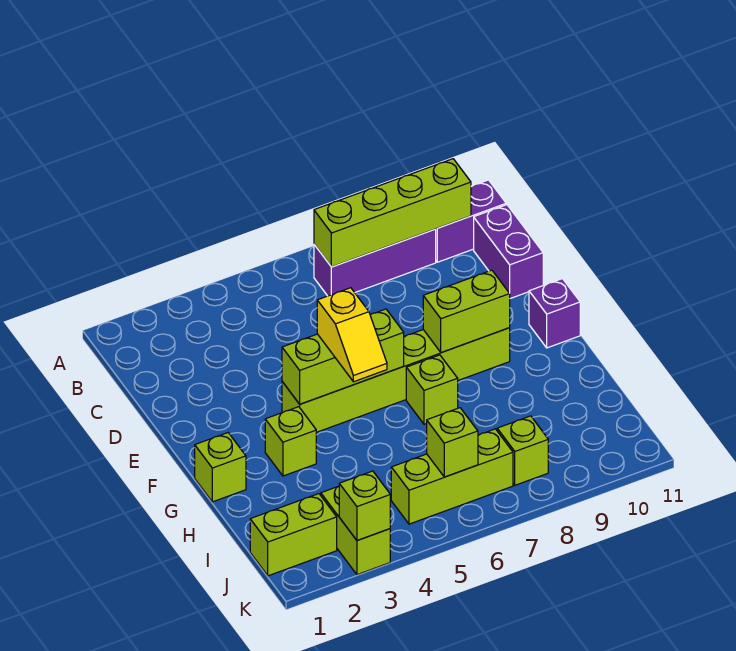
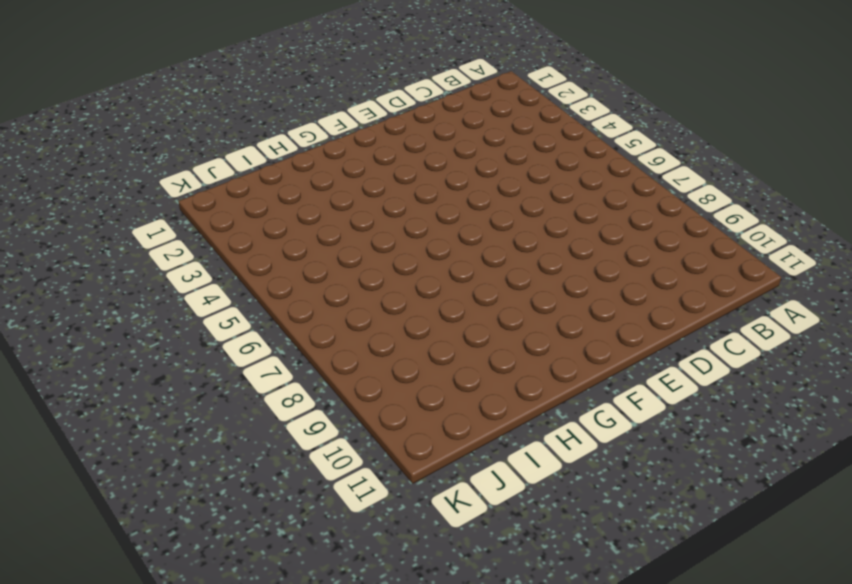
none -> purple brick B7:B9 level 1
none -> purple brick B10:B11 level 1
none -> purple brick C11:D11 level 1

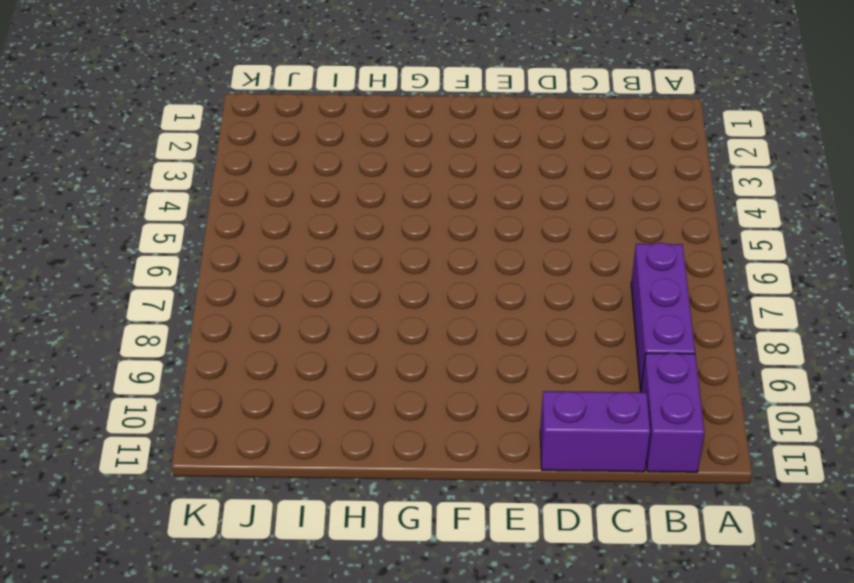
none -> lime brick F4:F9 level 1
none -> purple brick F11 level 1
none -> lime brick G1 level 1

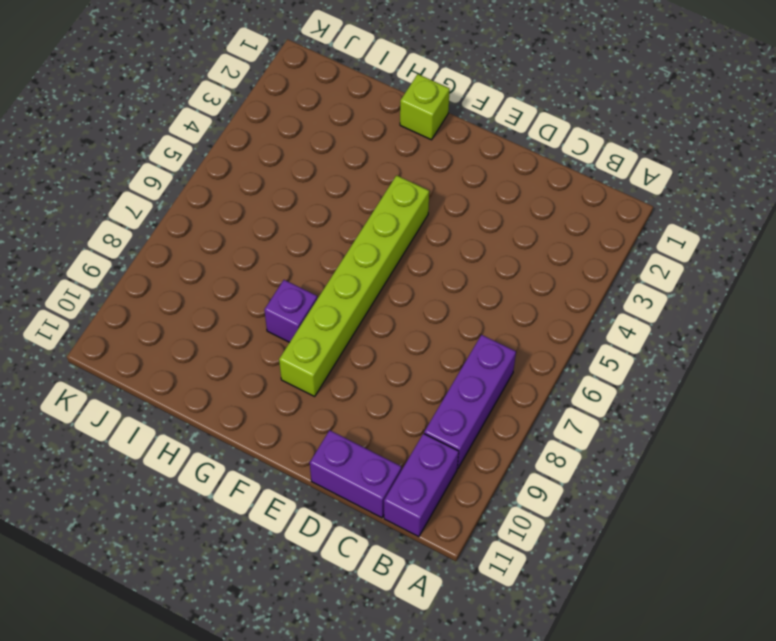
purple brick G8 level 1 -> purple brick F11 level 1
none -> lime brick G3 level 1
none -> lime brick G7 level 1
none -> lime brick J1:J2 level 1

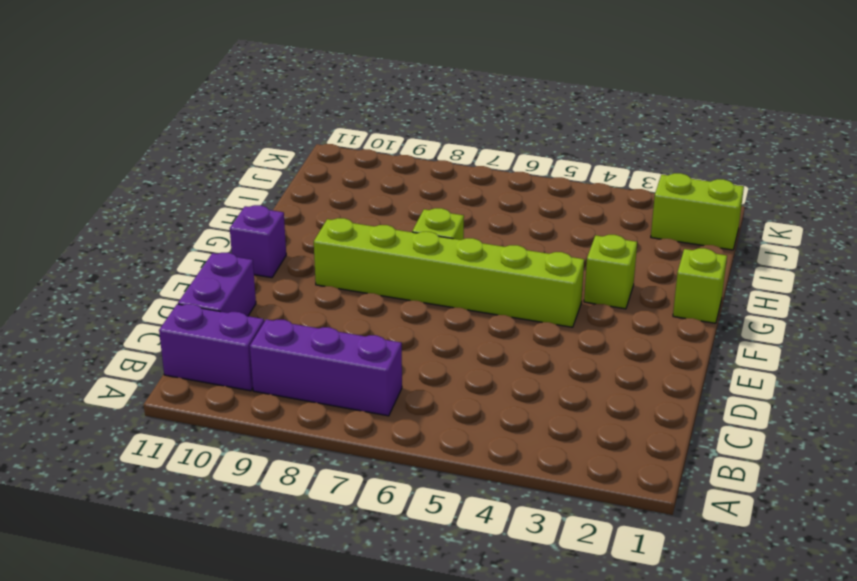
none -> lime brick J3:K3 level 1
none -> lime brick J5:J7 level 1
none -> lime brick J8 level 1

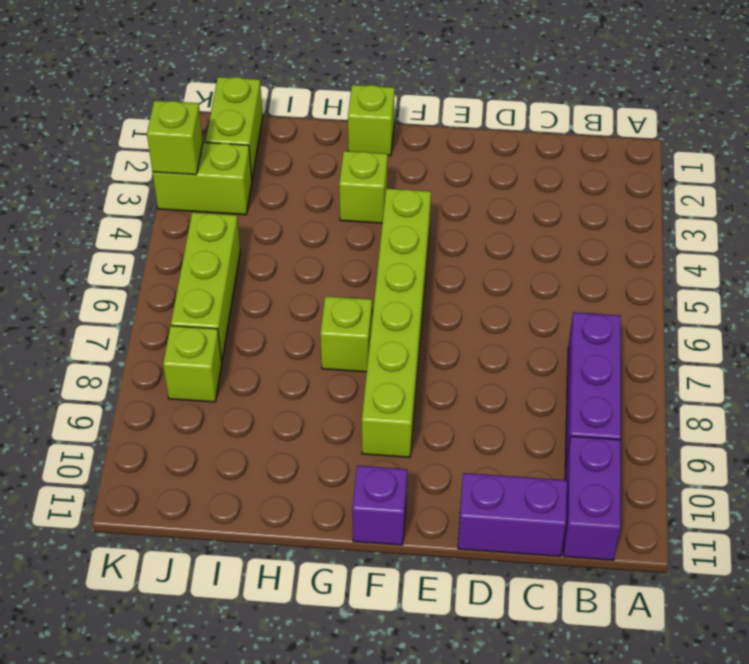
none -> lime brick B7:B10 level 2
none -> lime brick F4:F6 level 2
none -> lime brick F8:F9 level 2

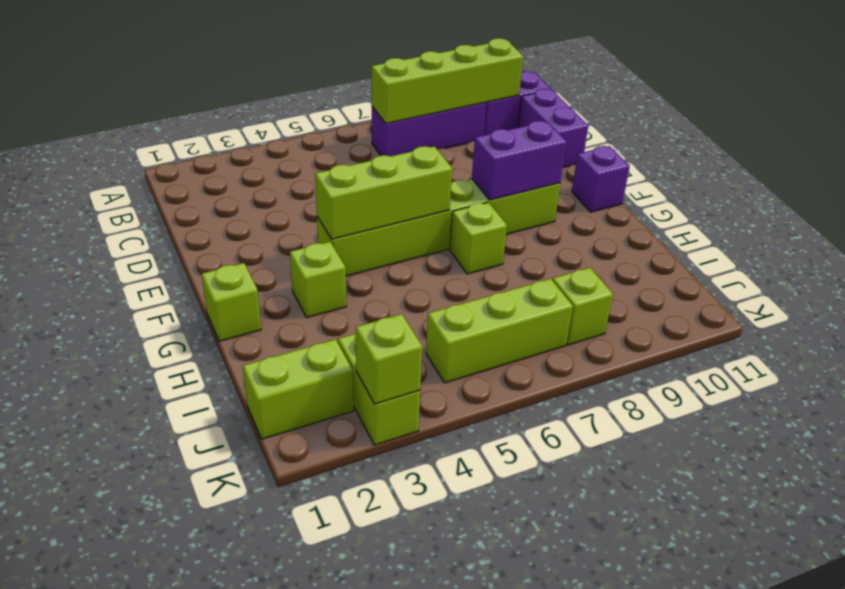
purple brick F8:F9 level 2 -> lime brick F8:F9 level 2
none -> lime brick J6 level 2
none -> yellow slope F5:G5 level 3 top F

